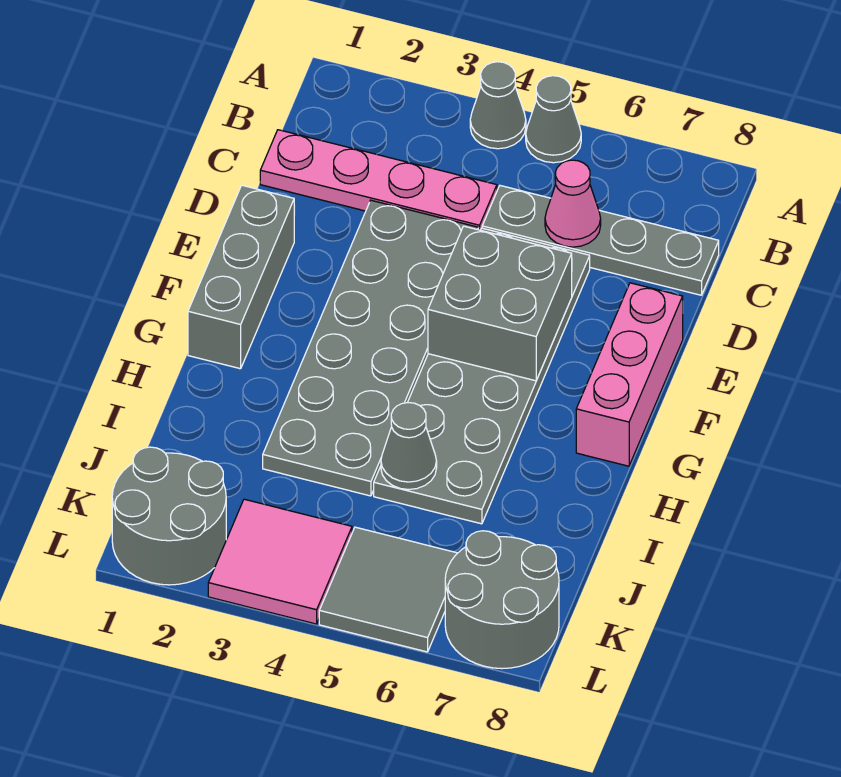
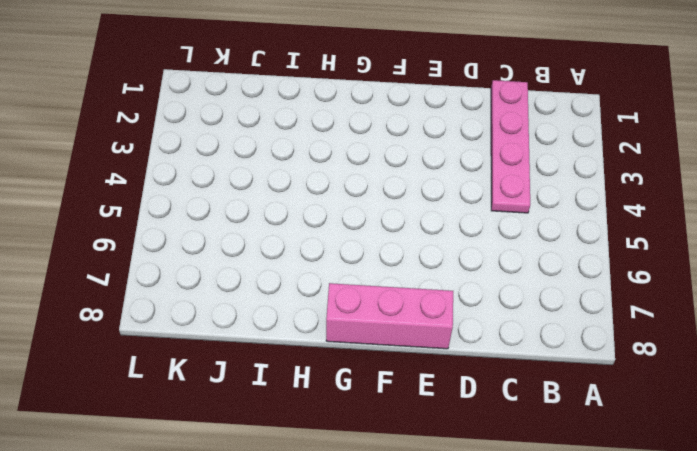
none -> grey cone A4 level 1
none -> grey cone A5 level 1
none -> grey plate C5:C8 level 1

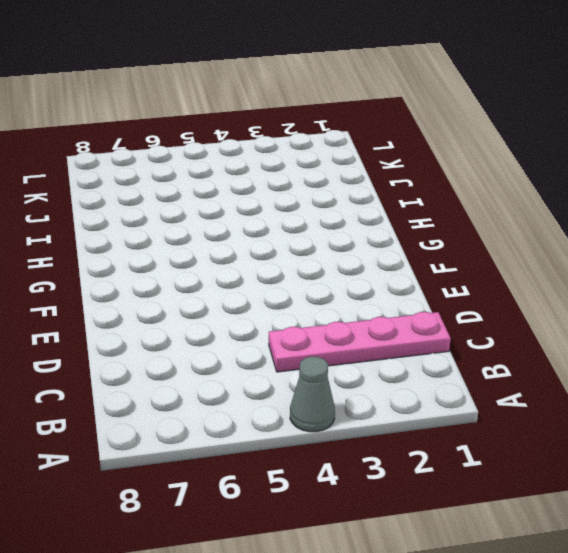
none -> grey cone A5 level 1
none -> grey plate C5:C8 level 1
none -> grey plate D3:I4 level 1

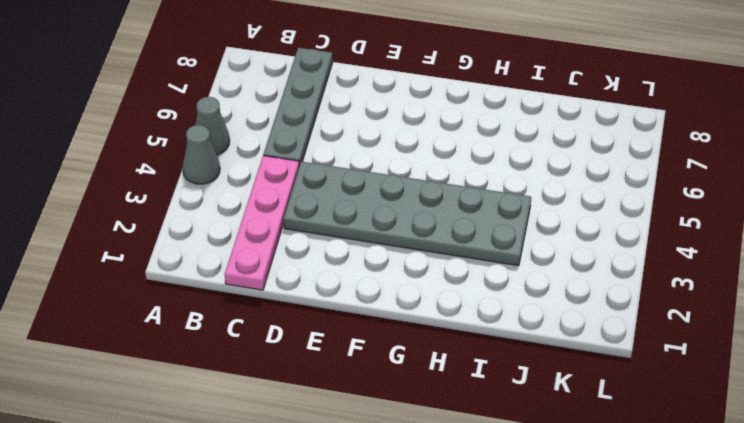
none -> grey plate D5:I6 level 1
none -> grey brick E1:G1 level 1
none -> pink brick E8:G8 level 1

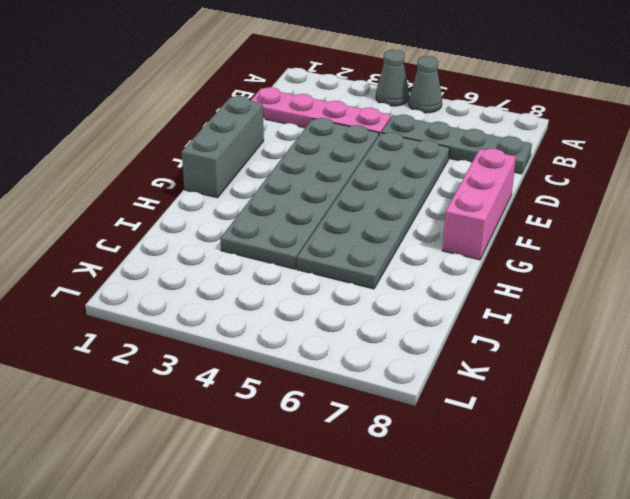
none -> grey round brick K1:L2 level 1
none -> pink tile K3:L4 level 1
none -> grey tile K5:L6 level 1

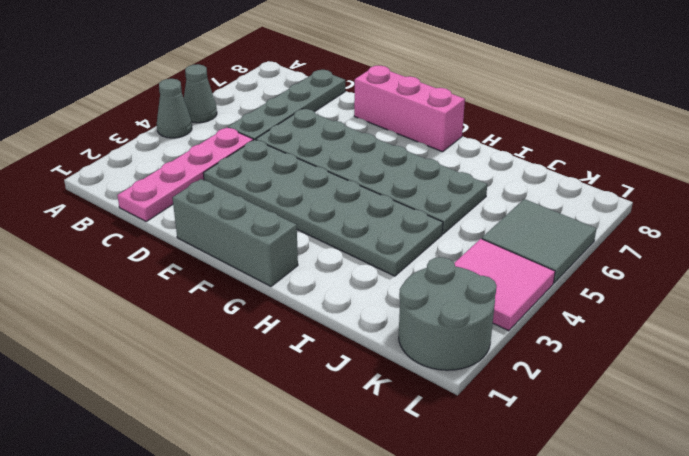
none -> grey round brick K7:L8 level 1
none -> pink cone C6 level 2
none -> grey brick E5:F6 level 2

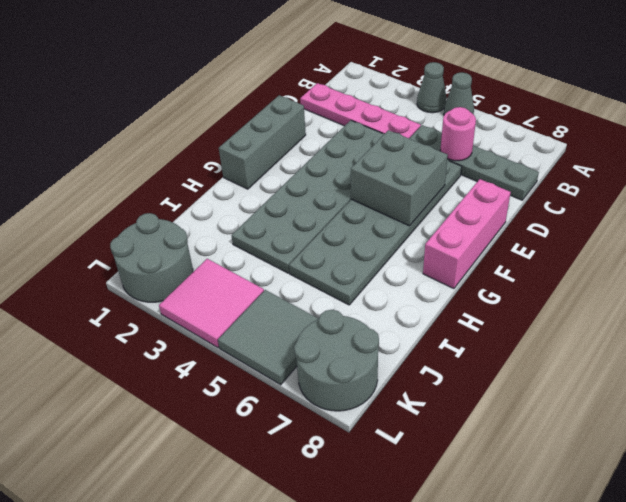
pink round brick C6 level 2 -> pink cone C6 level 2
none -> grey cone I5 level 2

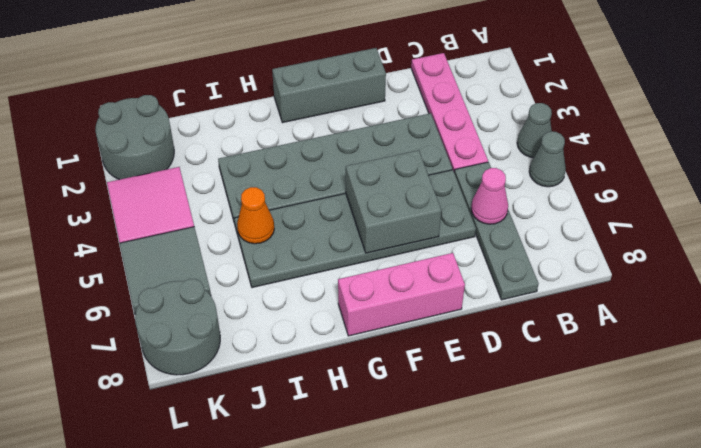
orange cone I5 level 2 -> grey cone I5 level 2

